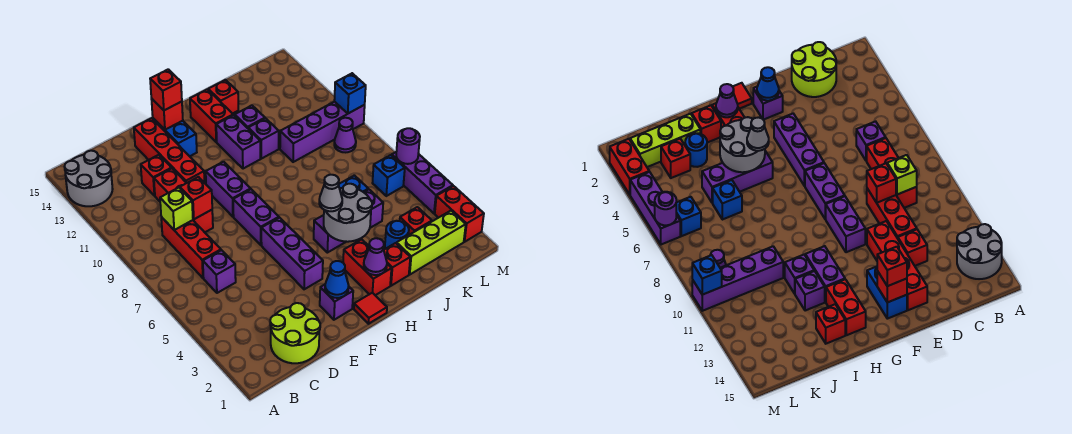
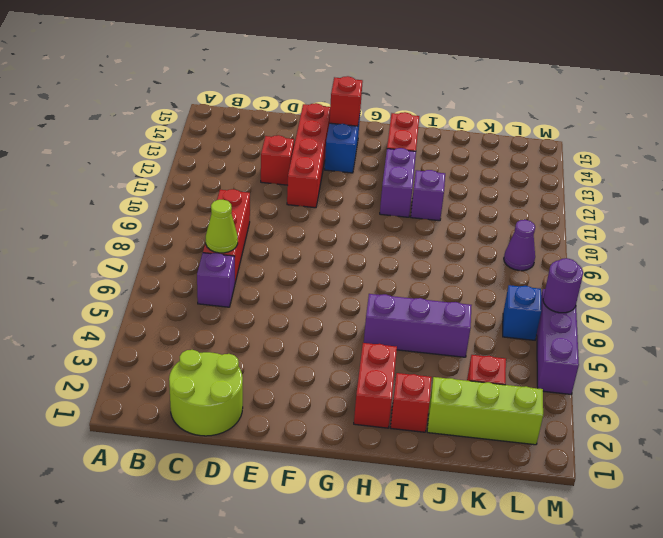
lime cone C7 level 2 -> none
none -> grey round brick A13:B14 level 1
none -> red brick D9:D11 level 1
none -> purple brick F2 level 1
none -> purple brick F4:F6 level 1

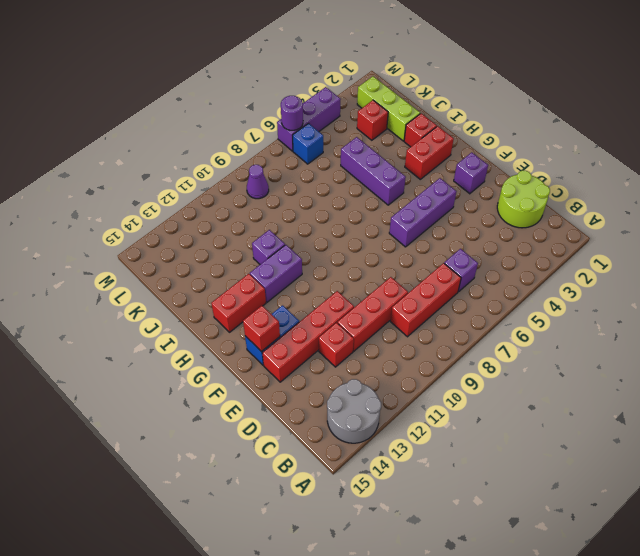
none -> purple brick F7:F8 level 1
none -> purple brick F9:F10 level 1
none -> red tile G1 level 1
none -> purple brick I12 level 1

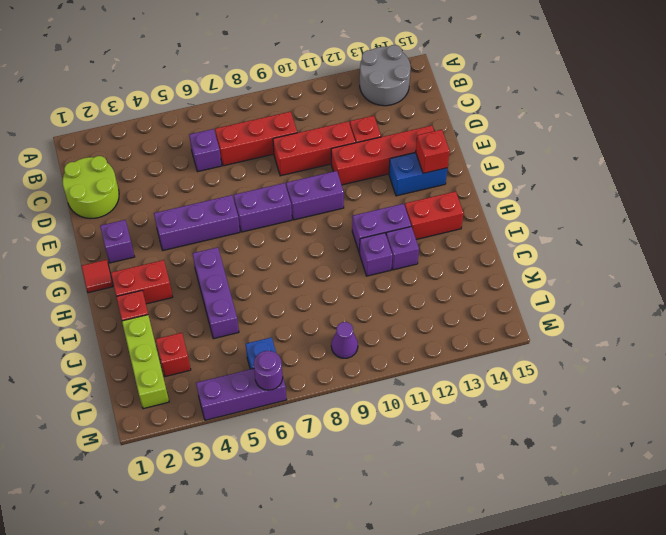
none -> red brick I14 level 1
none -> blue round brick J3 level 1
none -> blue brick J6 level 1
none -> purple brick J10:M10 level 1

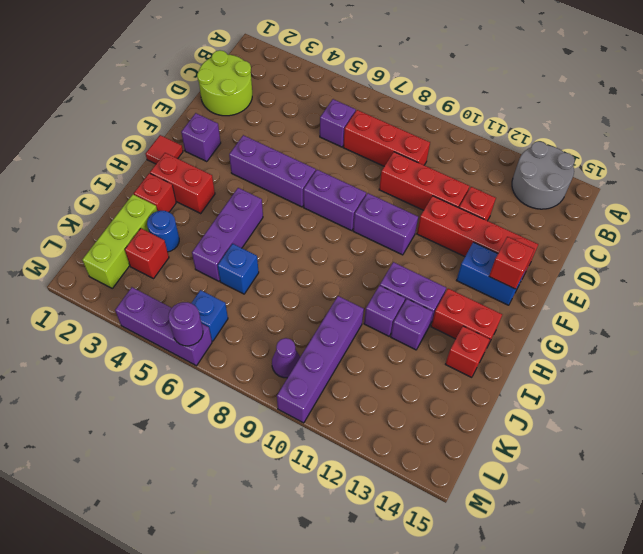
none -> red brick M2:M3 level 1
none -> lime brick C9 level 2
none -> red brick D9 level 2
none -> blue cone F2 level 2

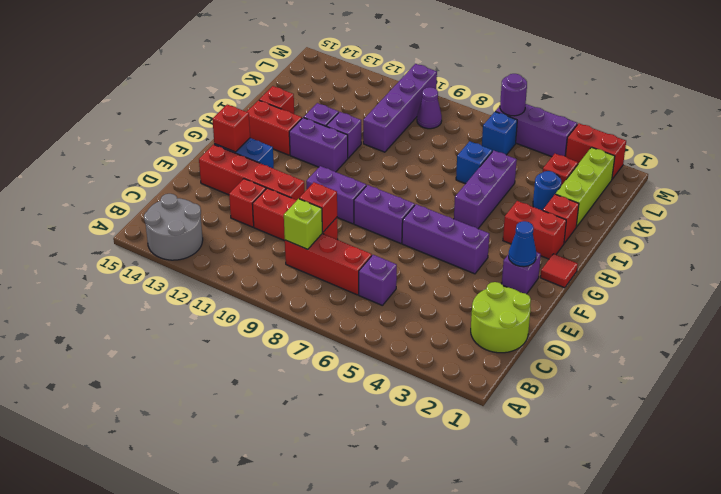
none -> purple cone H2 level 2
none -> grey round brick H4:I5 level 2
none -> blue brick M10 level 2
none -> red brick F14 level 3

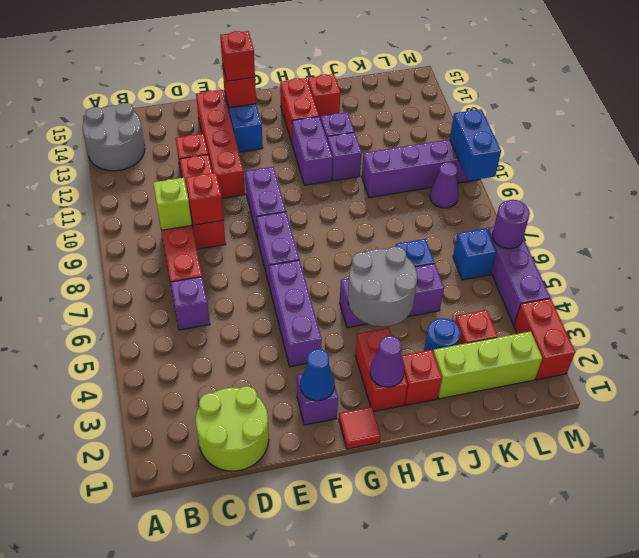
blue brick M9:M10 level 2 -> blue brick M10 level 2
none -> grey cone H5 level 3

